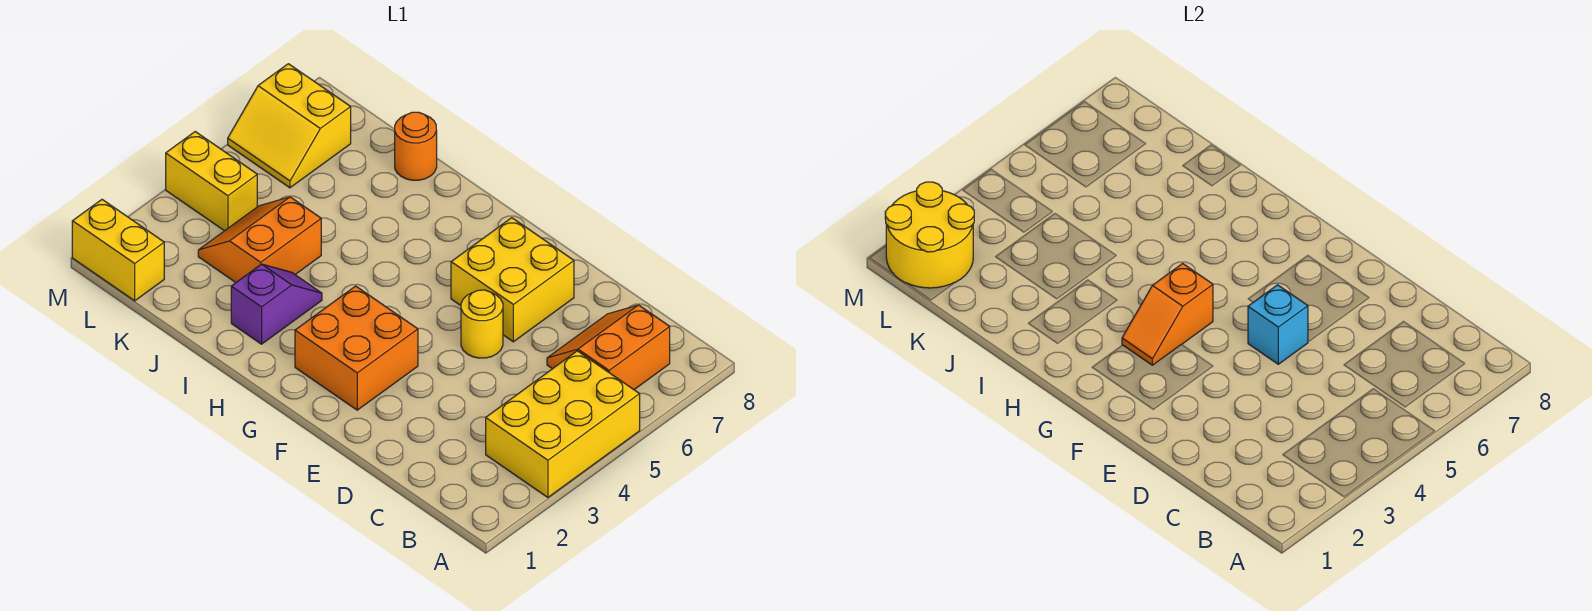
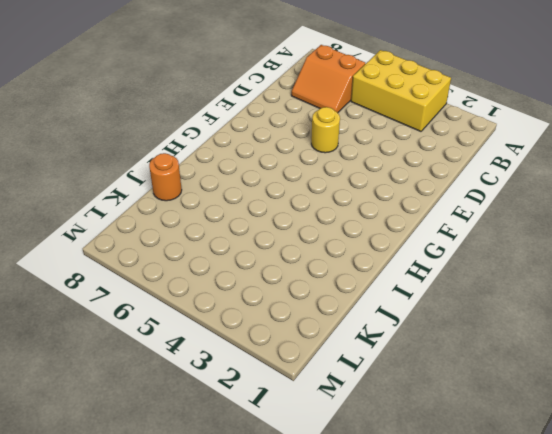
none -> yellow brick E6:F7 level 1
none -> orange brick F2:G3 level 1
none -> purple slope I2:I3 level 1 top 2

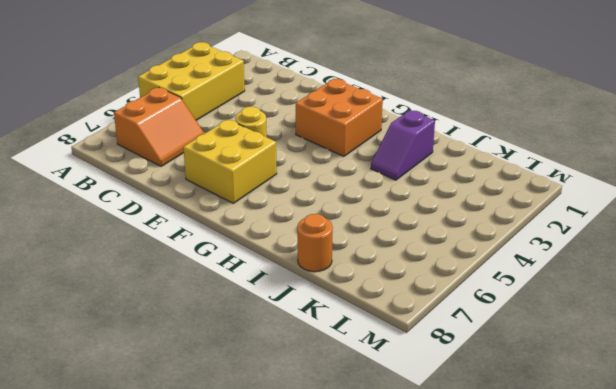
none -> orange slope J3:K4 level 1 top J
none -> yellow brick L1:M1 level 1
none -> yellow brick L4:M4 level 1

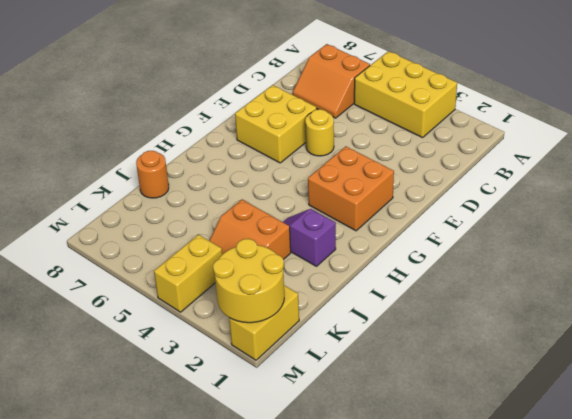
none -> yellow slope L6:M7 level 1 top 7
none -> cyan brick E5 level 2
none -> orange slope G3:G4 level 2 top 4

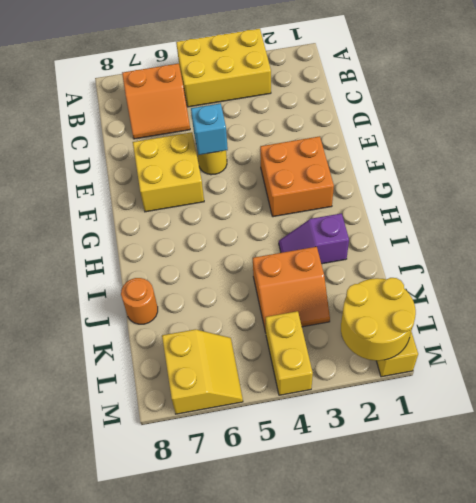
none -> orange slope G3:G4 level 2 top 4

